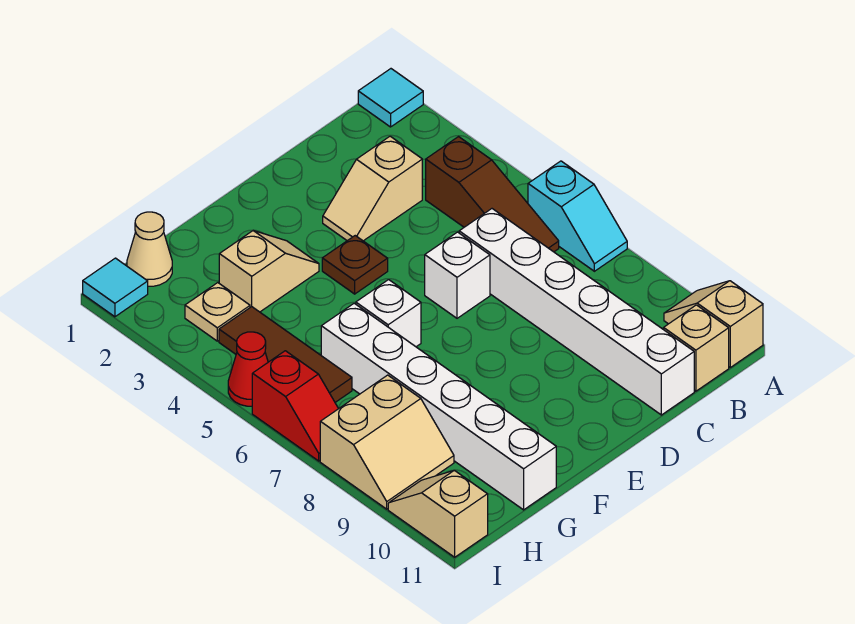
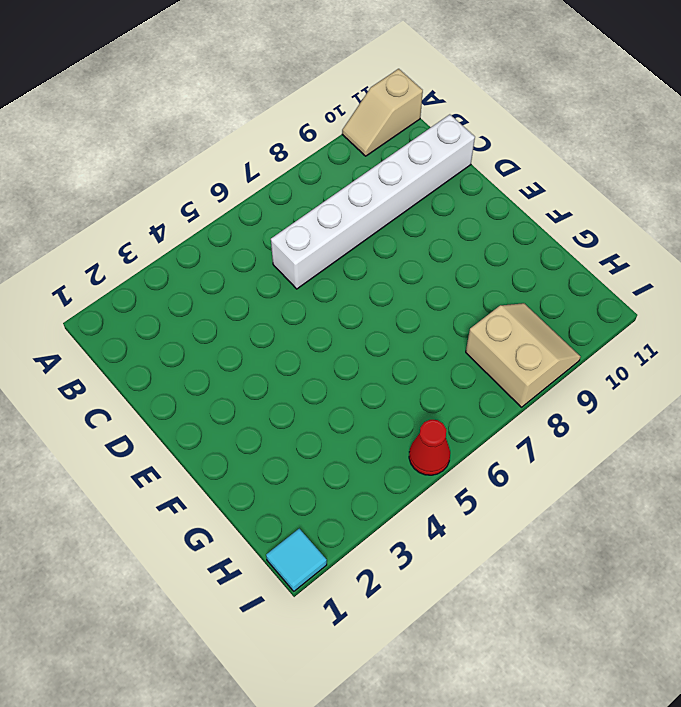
none -> cyan tile A1 level 1
none -> cyan slope A6:A7 level 1 top 6
none -> brown slope B4:B6 level 1 top 4

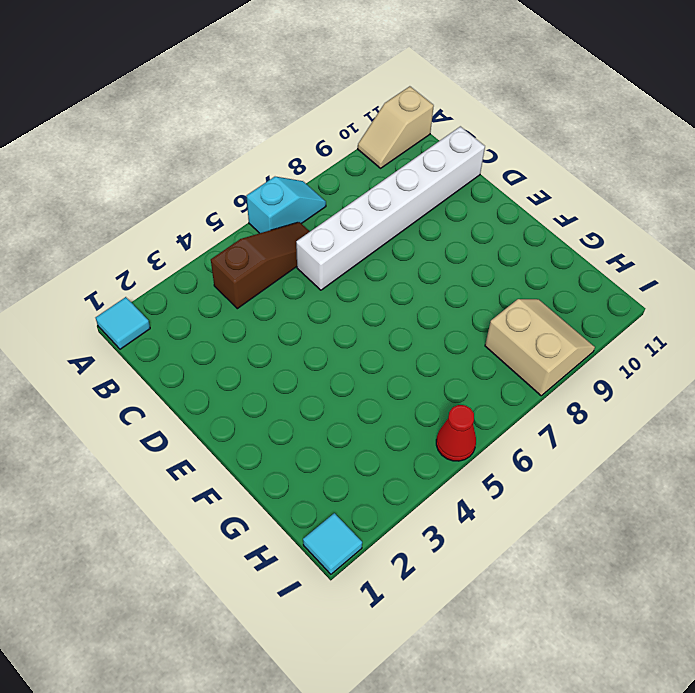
none -> tan brick B11 level 1
none -> tan slope C3:D3 level 1 top C
none -> white brick D6 level 1

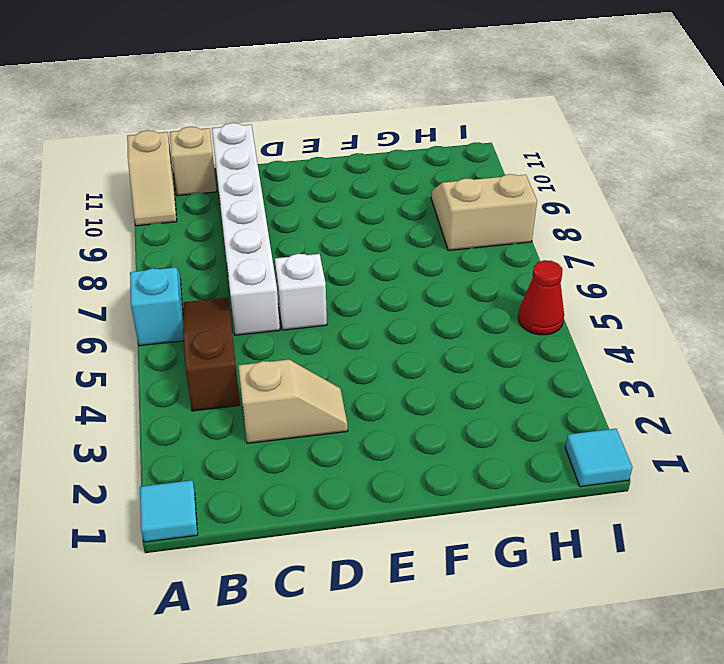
none -> brown plate E4 level 1
none -> tan slope F3:G3 level 1 top G
none -> white brick F6 level 1

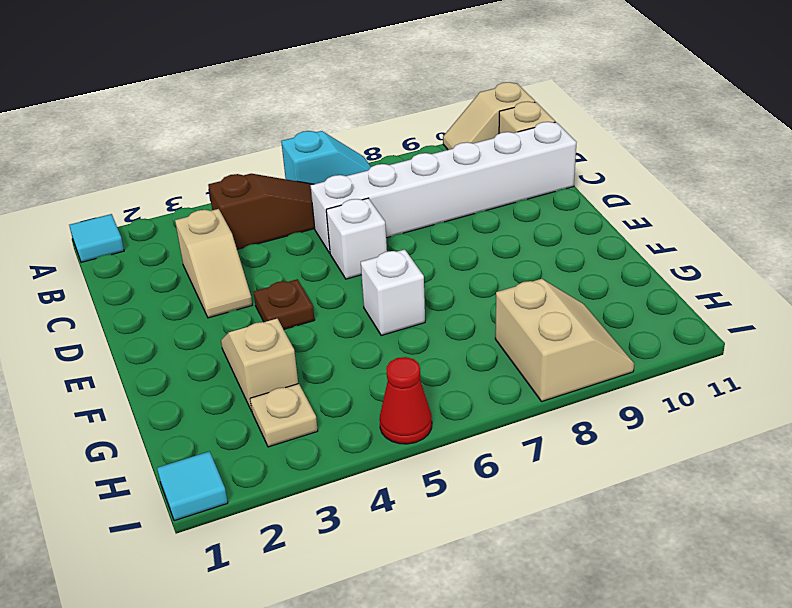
none -> white brick G6:G11 level 1
none -> tan cone H1 level 1
none -> brown tile H4:H6 level 1

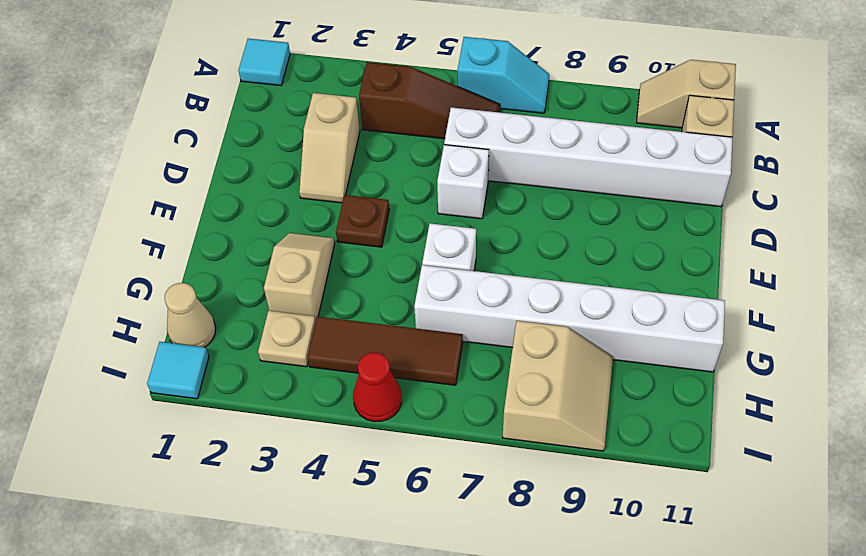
none -> red slope I6:I7 level 1 top 6
none -> tan slope I10:I11 level 1 top 11

